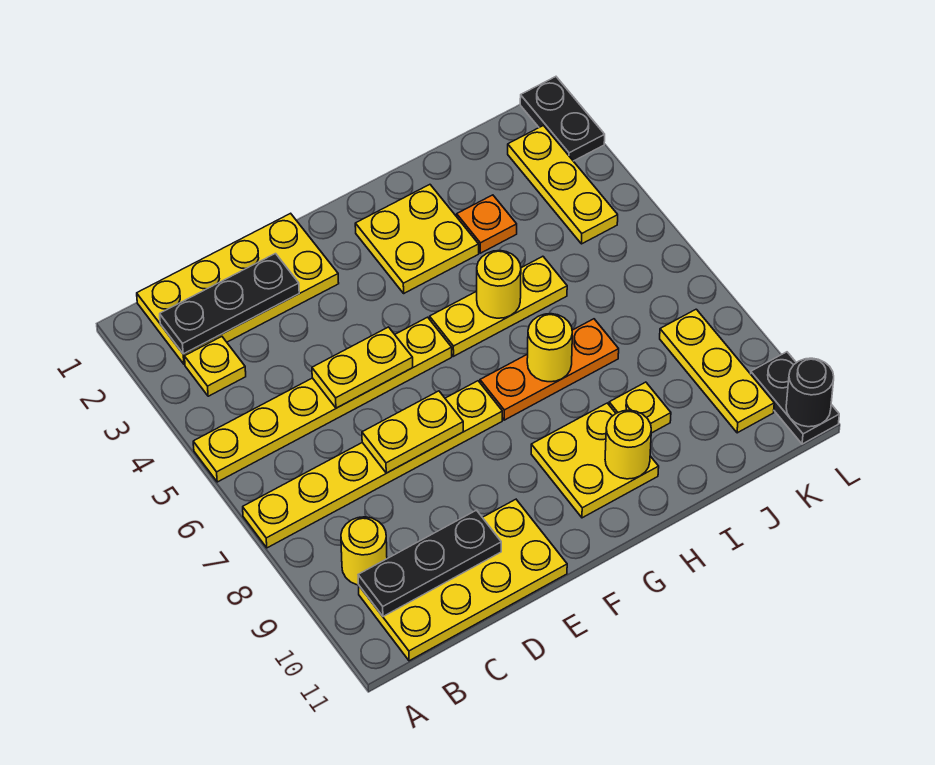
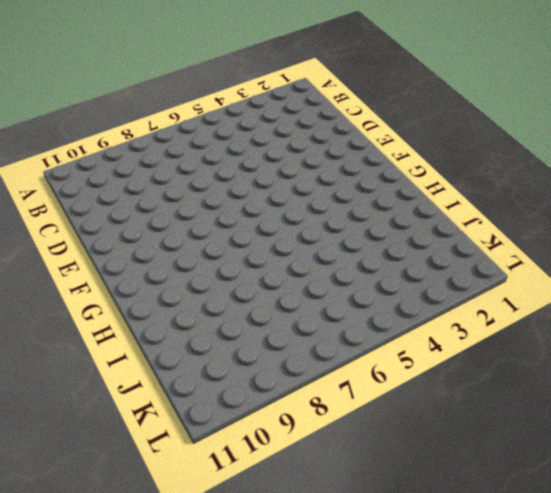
none -> yellow plate A5:F5 level 1
none -> yellow plate A7:F7 level 1
none -> yellow plate B1:E2 level 1

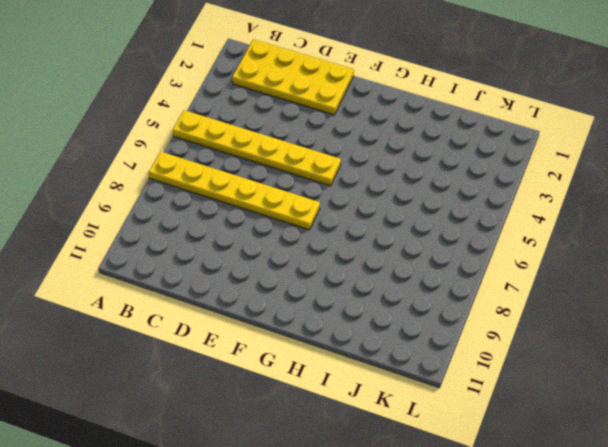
none -> yellow plate B3 level 1
none -> yellow round brick B9 level 1
none -> yellow plate B10:E11 level 1

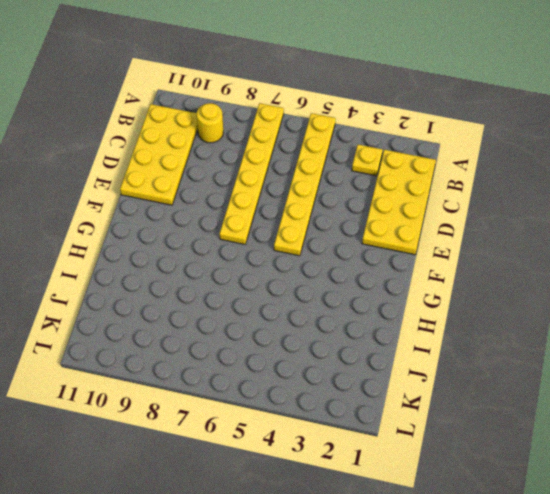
none -> yellow plate G2:H3 level 1
none -> yellow plate G5:I5 level 1
none -> orange plate G7:I7 level 1

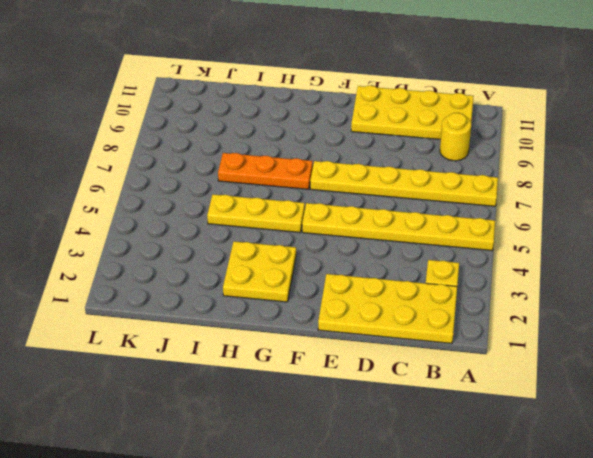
none -> yellow plate G9:H10 level 1
none -> orange plate I3 level 1
none -> yellow plate I9 level 1

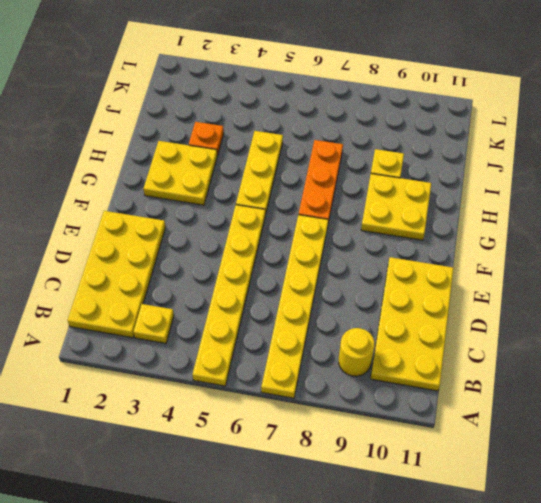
none -> yellow plate K2:K4 level 1
none -> yellow plate K8:K10 level 1
none -> black plate L1:L2 level 1

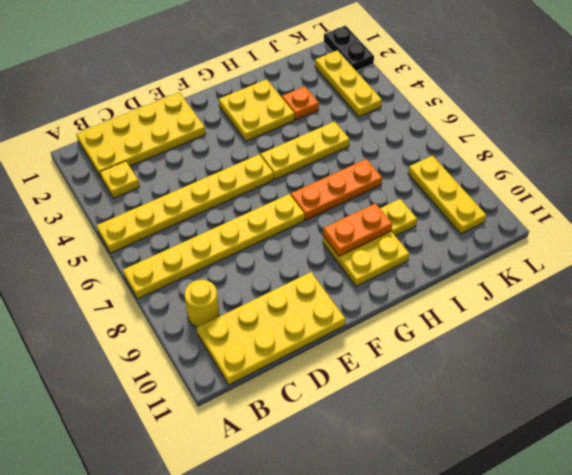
orange plate G9:H9 level 2 -> none
none -> black plate L10:L11 level 1
none -> black plate B2:D2 level 2
none -> black plate B10:D10 level 2

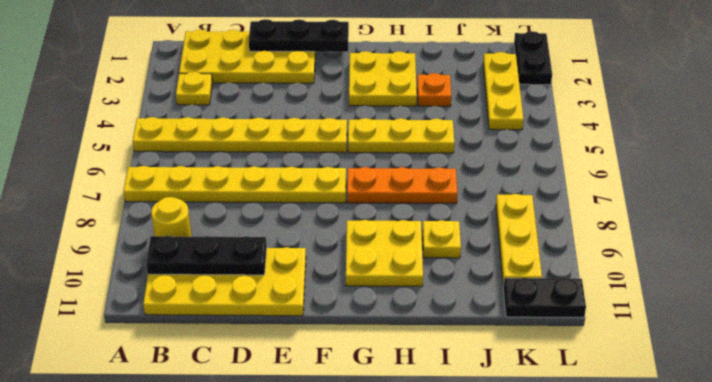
black plate D1:F1 level 2 -> black plate B2:D2 level 2
black plate K11:L11 level 1 -> black plate L10:L11 level 1
none -> yellow plate D5:E5 level 2
none -> yellow plate D7:E7 level 2
none -> yellow round brick H5 level 2

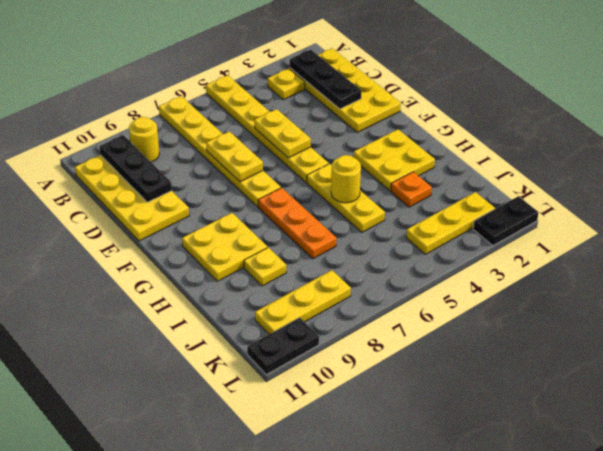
none -> yellow round brick H7 level 2
none -> yellow round brick H10 level 2
none -> black round brick L11 level 2

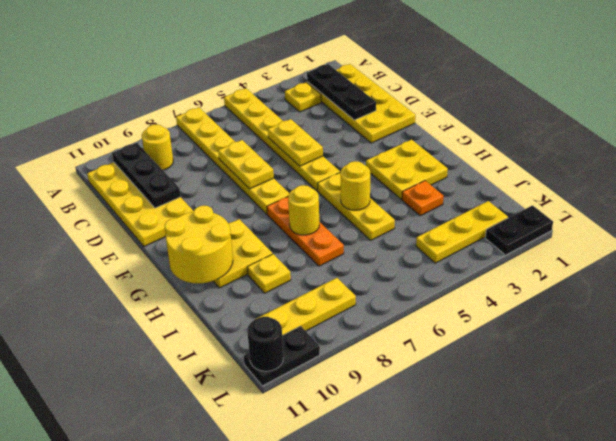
yellow round brick G10:H11 level 2 -> yellow round brick H10 level 2

